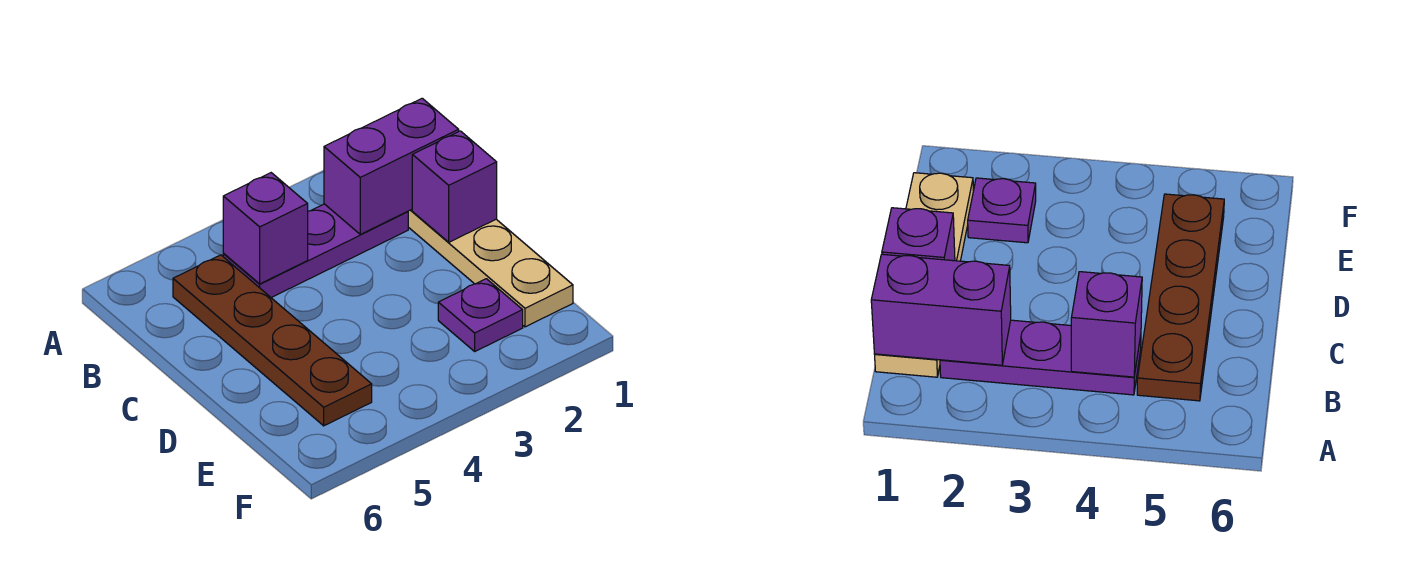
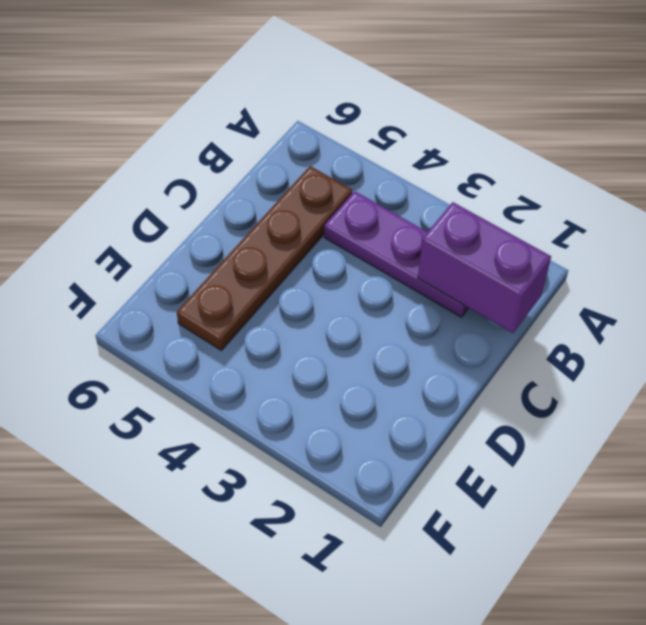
none -> tan plate B1:E1 level 1
none -> purple plate E2 level 1

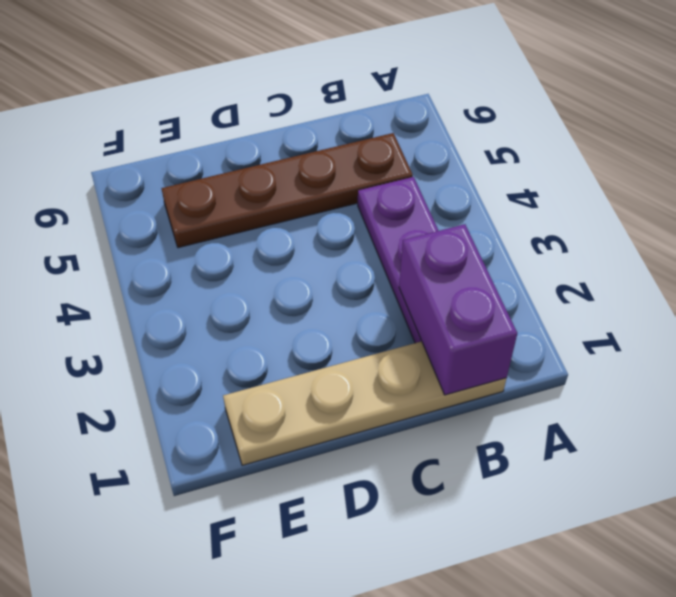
none -> purple plate E2 level 1
none -> purple brick B4 level 2

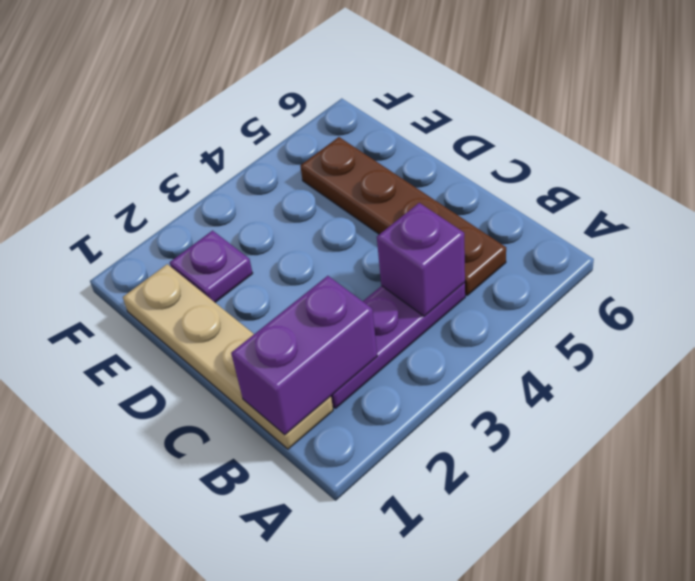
none -> purple brick C1 level 2

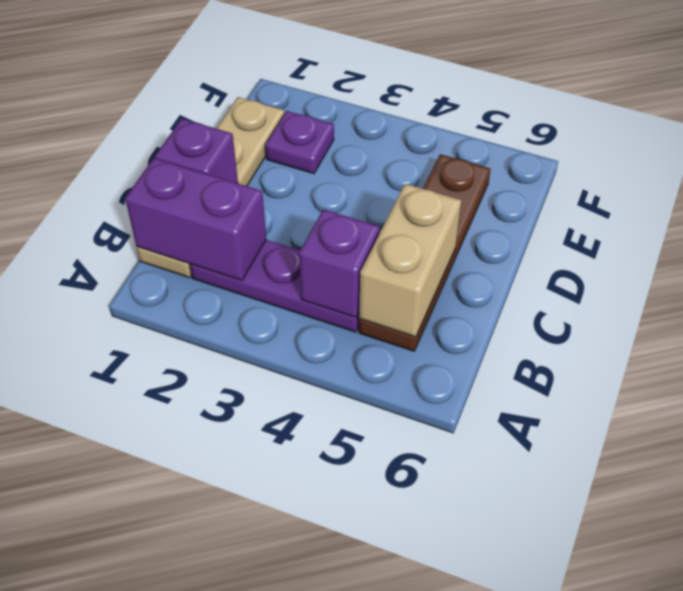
tan brick B5:C5 level 2 -> none

